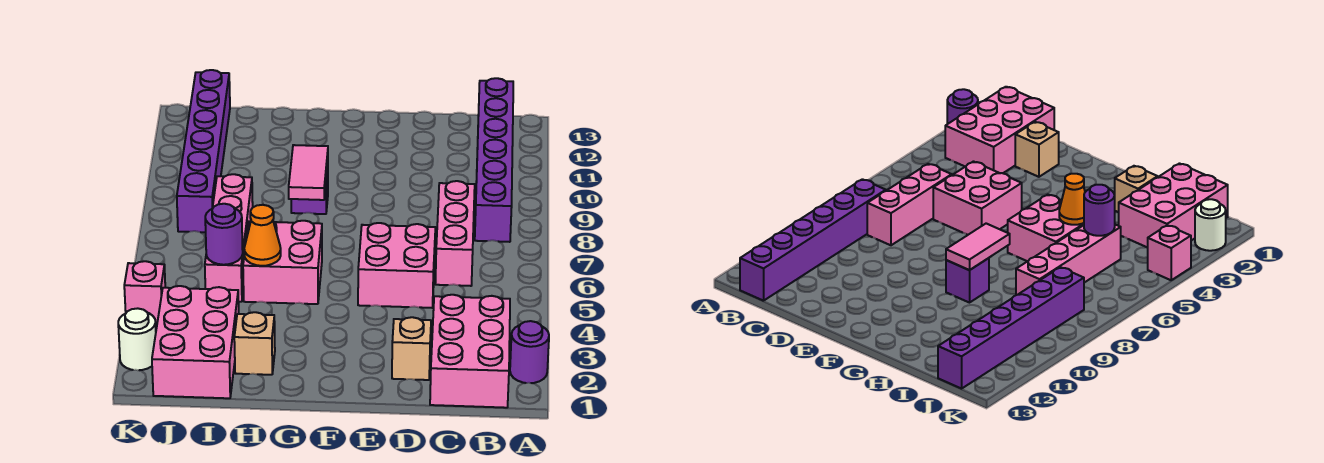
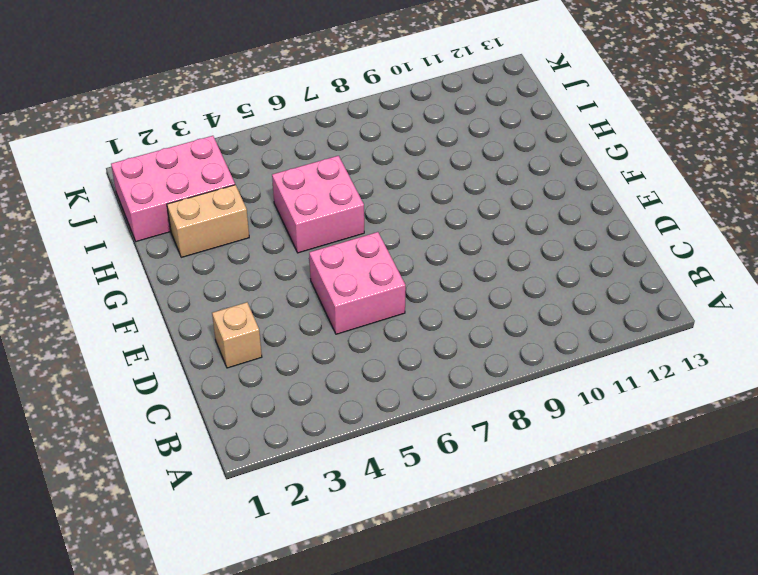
tan brick H2:H3 level 1 -> tan brick H2 level 1
none -> purple round brick A2 level 1
none -> pink brick B1:C3 level 1
none -> purple brick B8:B13 level 1

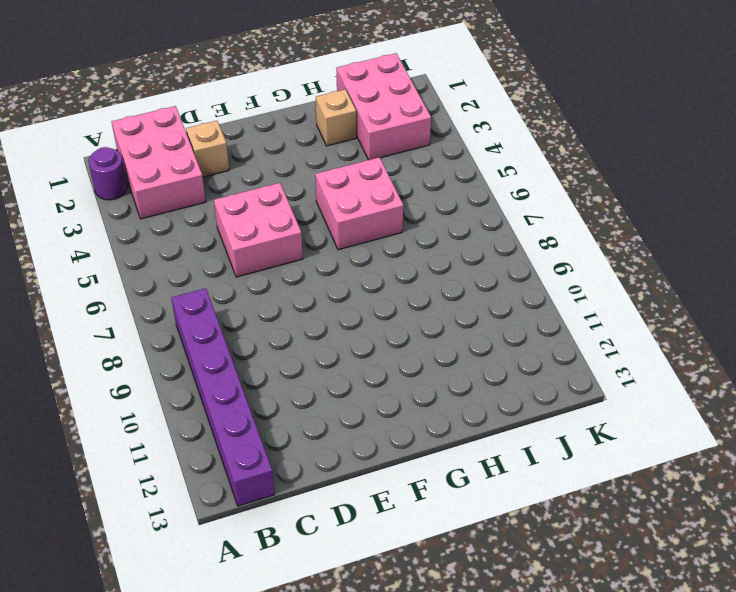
none -> pink brick C6:C8 level 1
none -> purple brick G9 level 1
none -> pink brick I5:I8 level 1

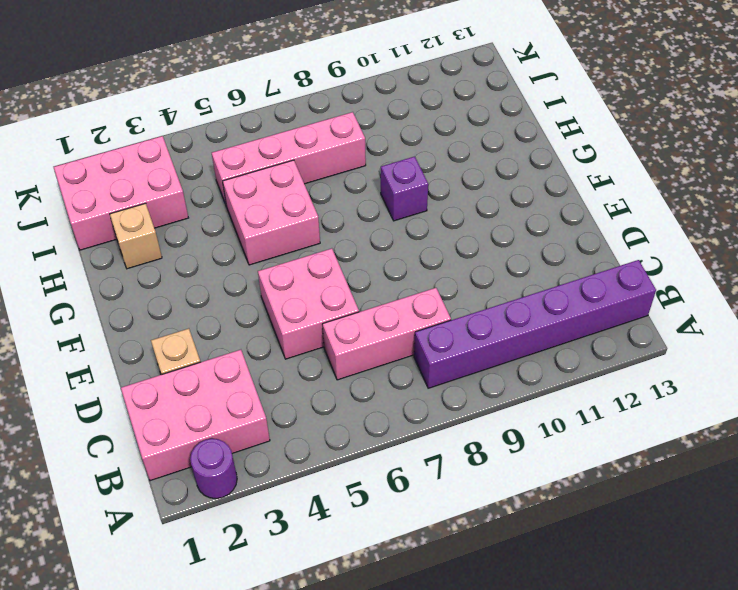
none -> purple brick J8:J13 level 1
none -> white round brick K2 level 1
none -> pink brick K4 level 1

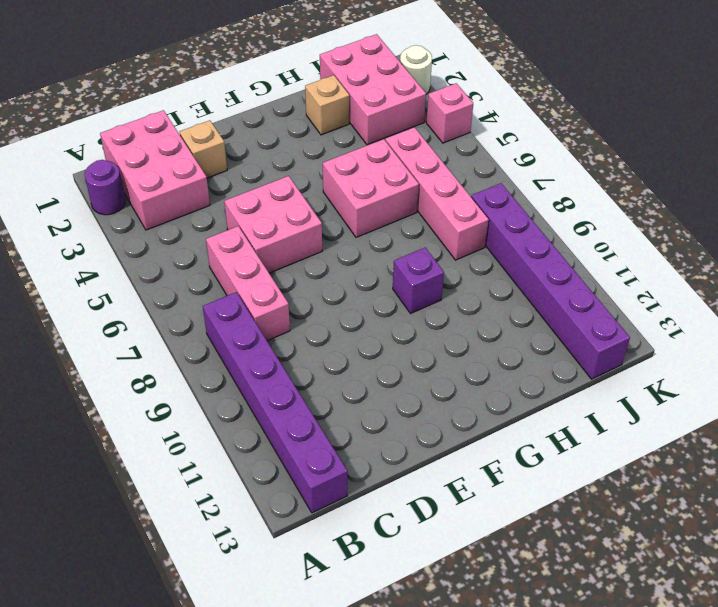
none -> pink tile G8:G9 level 2
none -> orange cone H5 level 2
none -> purple round brick I5 level 2

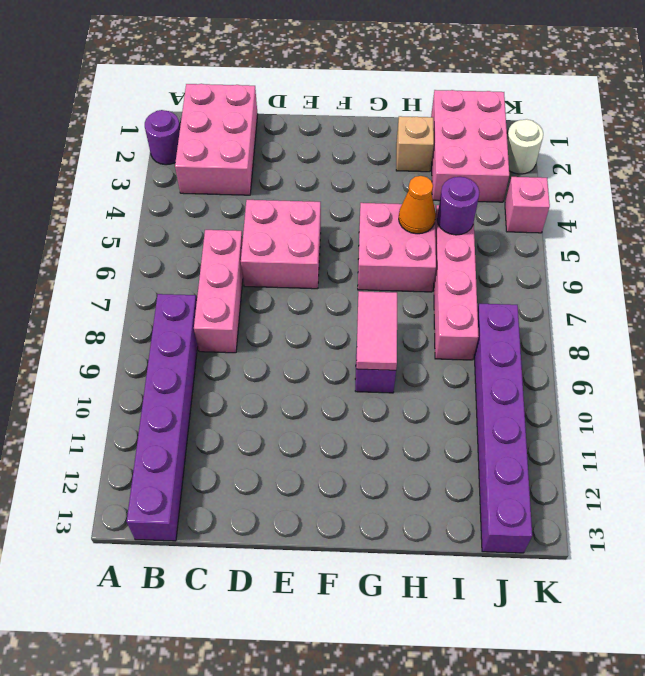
none -> tan brick D2 level 1

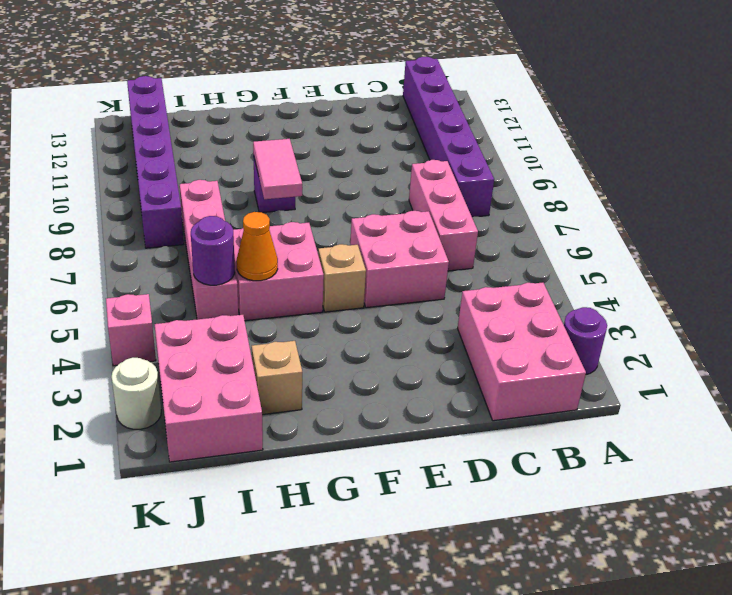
tan brick F5 level 1 -> tan brick D2 level 1

